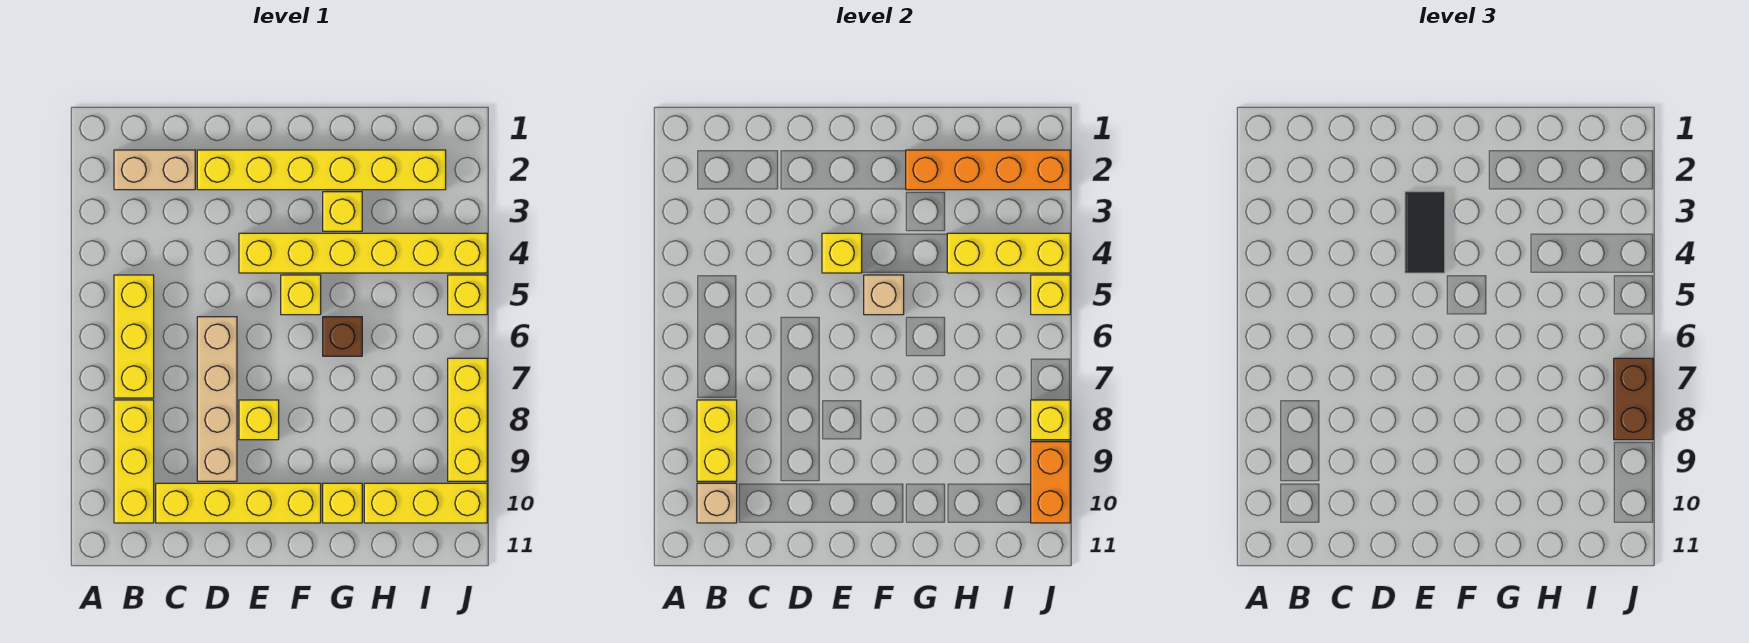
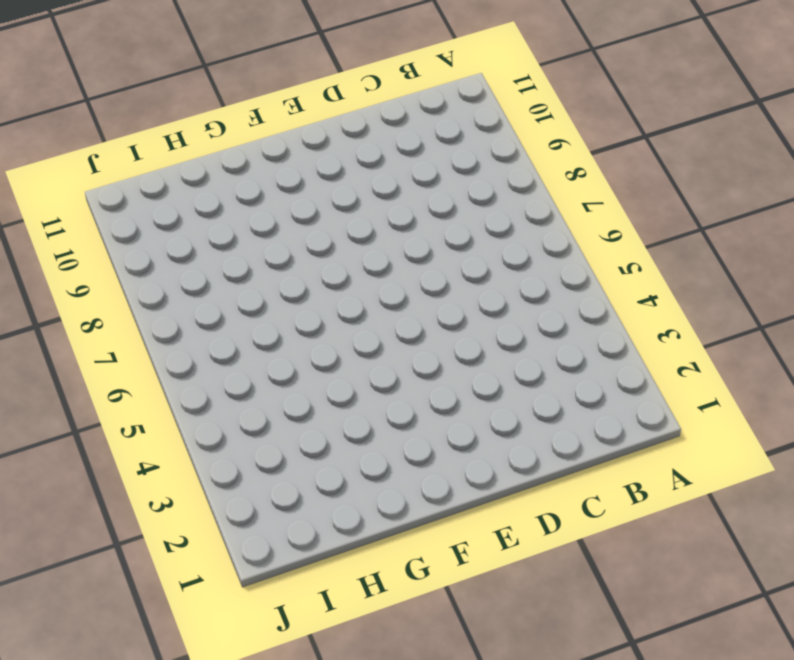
none -> tan brick B2:C2 level 1
none -> yellow brick B5:B7 level 1
none -> yellow brick B8:B10 level 1

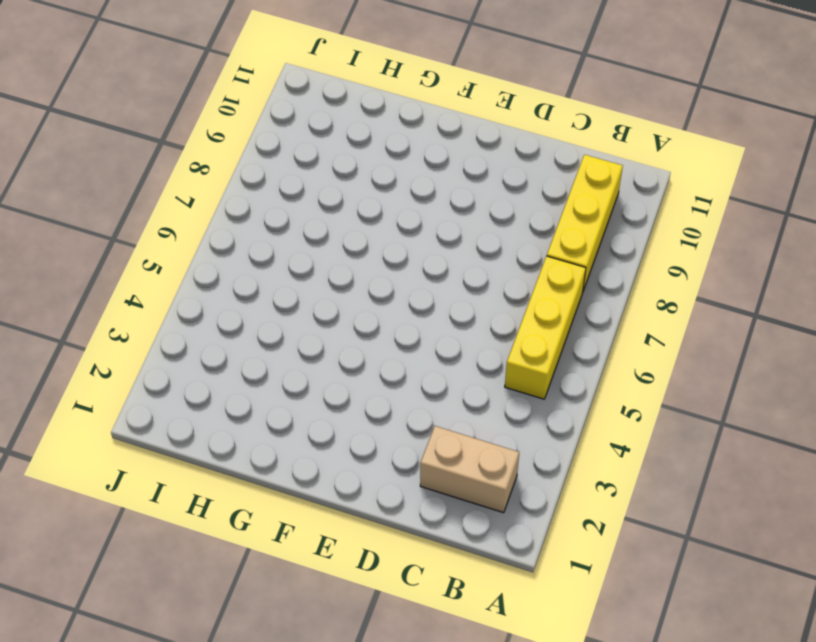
none -> yellow brick C10:F10 level 1
none -> yellow brick D2:I2 level 1
none -> tan brick D6:D9 level 1

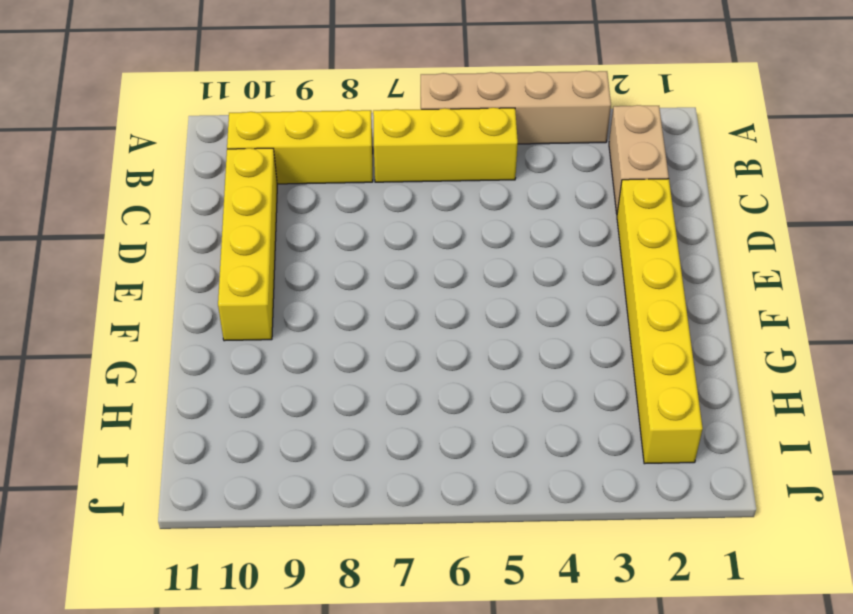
tan brick A3:A6 level 1 -> tan brick D6:D9 level 1
none -> yellow brick E4:J4 level 1
none -> yellow brick E8 level 1
none -> yellow brick F5 level 1

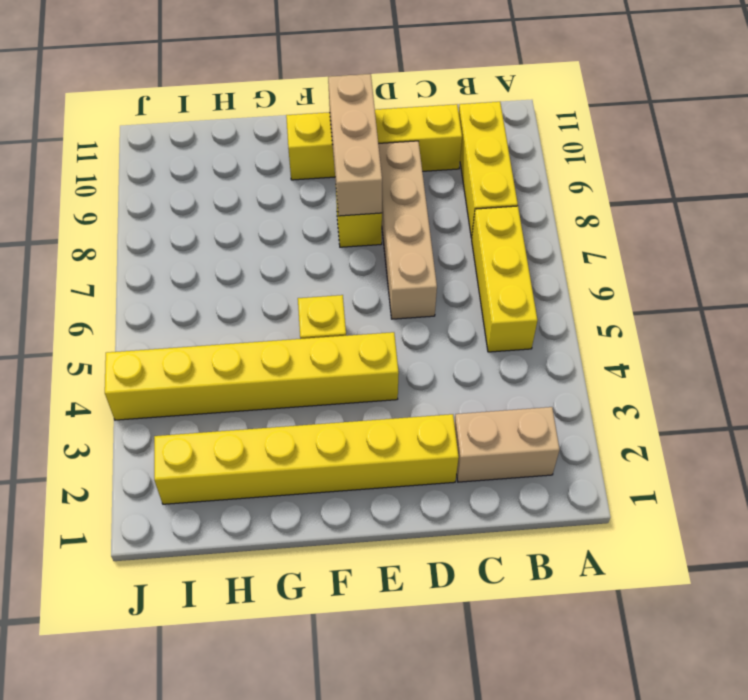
tan brick E8:E10 level 2 -> none
none -> yellow brick G3 level 1
none -> brown brick G6 level 1
none -> yellow brick G10 level 1

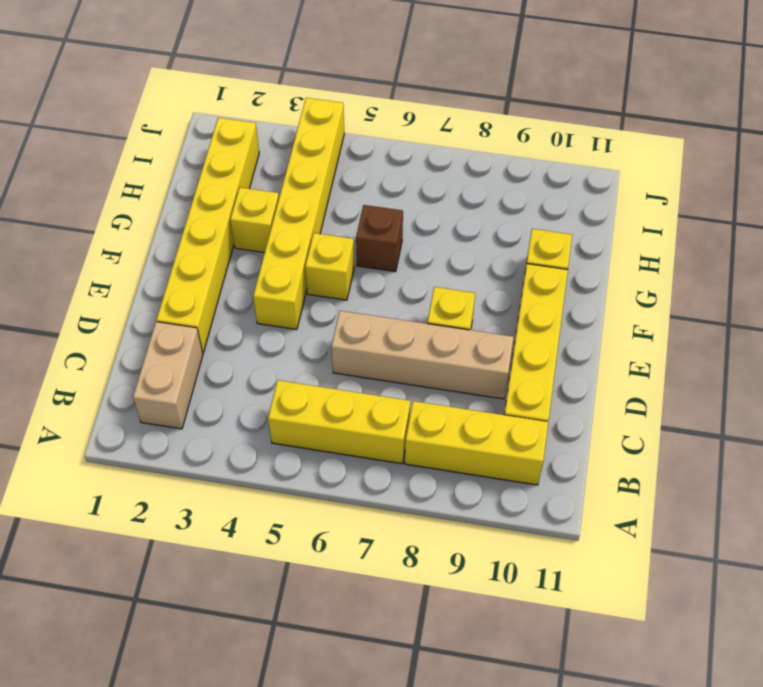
none -> yellow brick H10:J10 level 1
none -> yellow brick J5 level 1
none -> yellow brick J7:J9 level 1

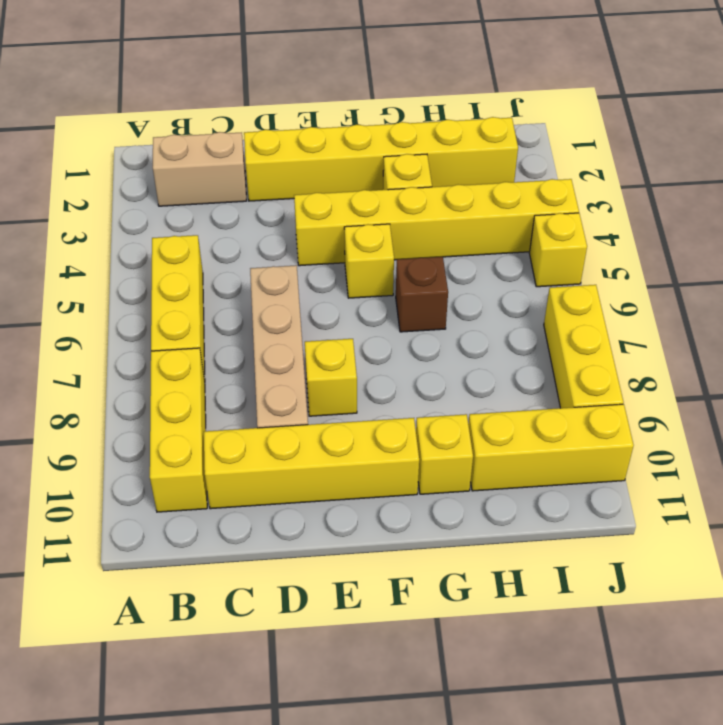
none -> yellow brick B8:B9 level 2
none -> tan brick B10 level 2
none -> yellow brick E4 level 2

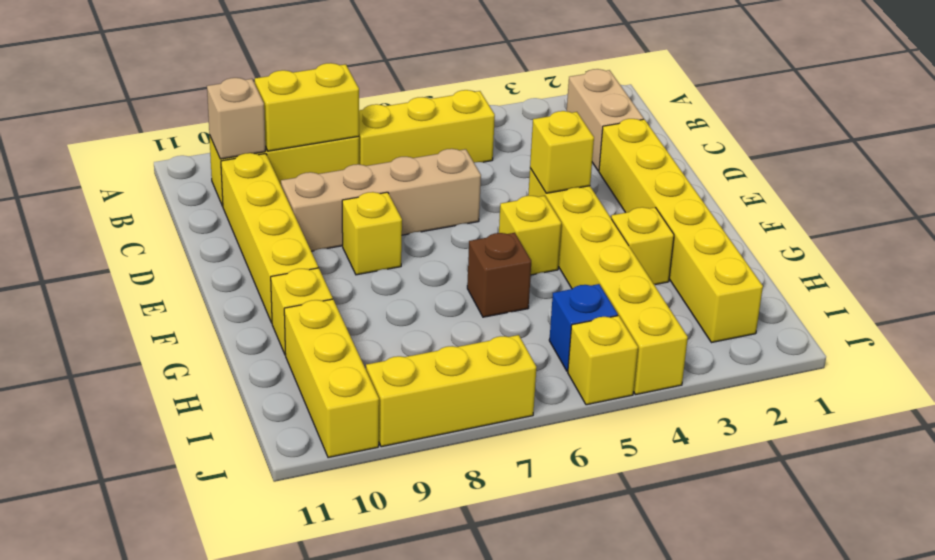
blue brick I5 level 1 -> none
none -> tan brick F5 level 2
none -> orange brick G2:J2 level 2
none -> yellow brick H4:J4 level 2

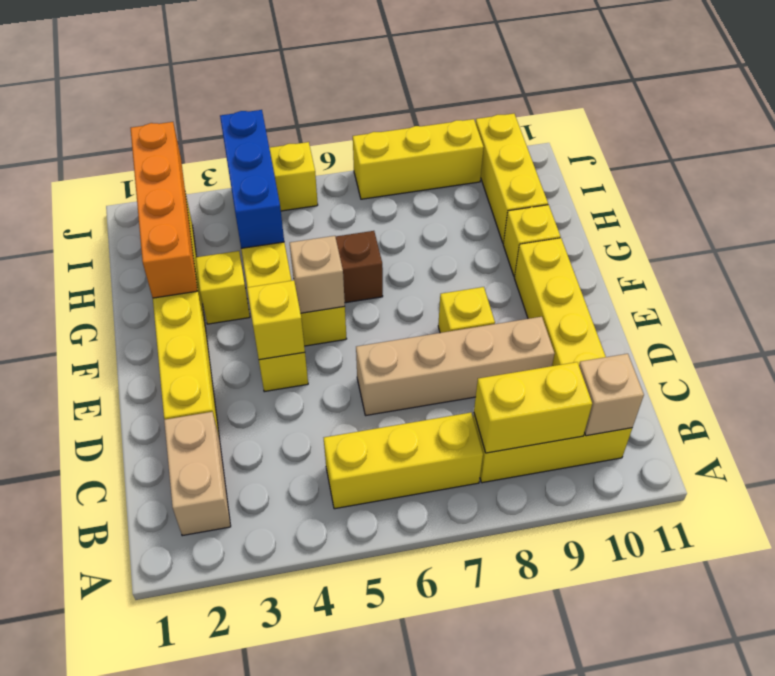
blue brick H4:J4 level 2 -> yellow brick H4:J4 level 2
none -> yellow brick J5 level 2
none -> yellow brick J8 level 2
none -> orange brick J9:J10 level 2

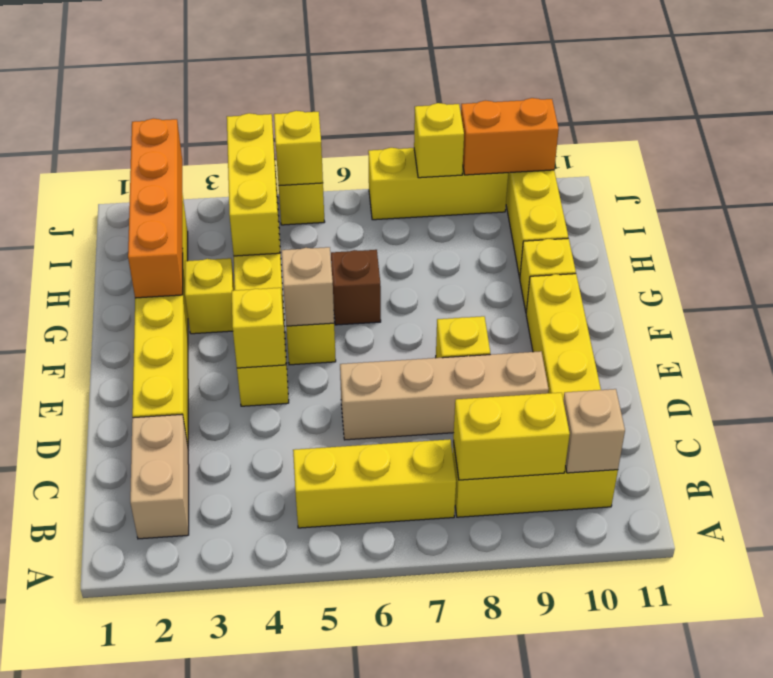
none -> black tile E3:E4 level 3
none -> brown brick J7:J8 level 3

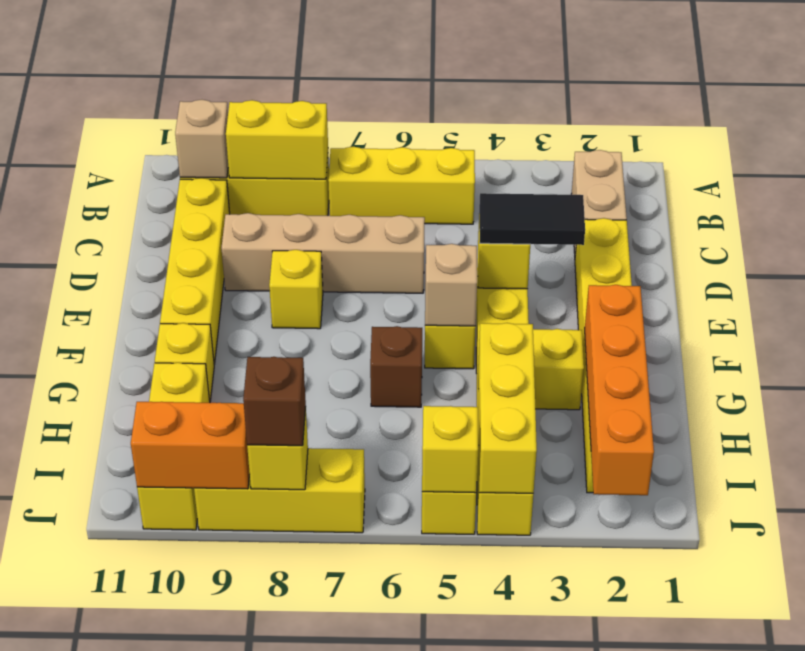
brown brick J8 level 3 -> brown brick J7:J8 level 3

